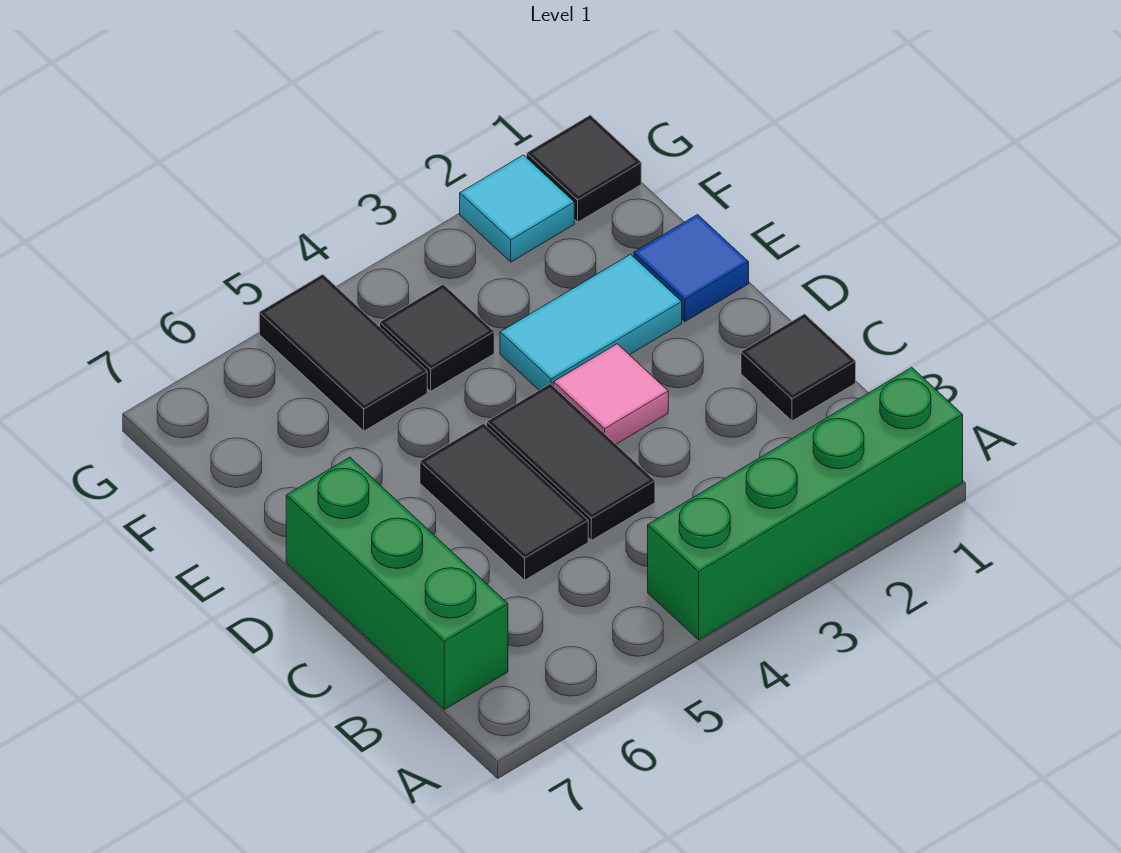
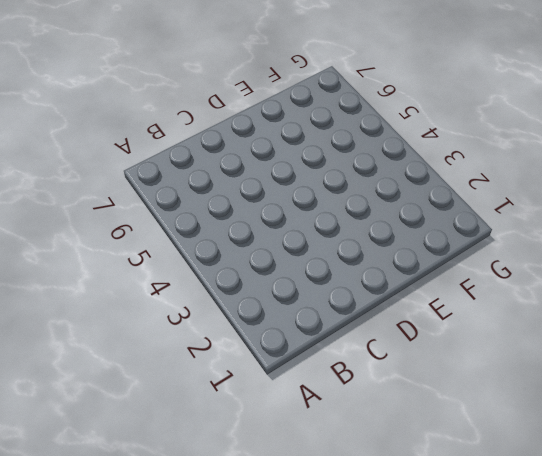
none -> green brick A1:A4 level 1
none -> green brick B7:D7 level 1
none -> black tile C1 level 1

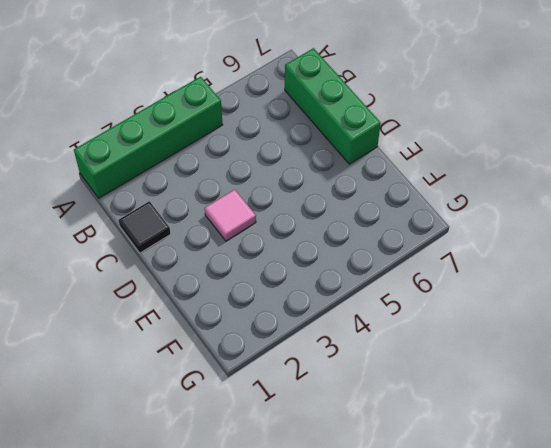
none -> black tile C4:D4 level 1
none -> black tile C5:D5 level 1
none -> blue tile E1 level 1

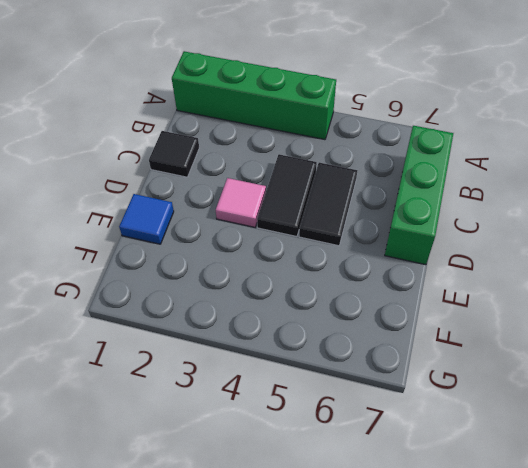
none -> cyan tile E2:E3 level 1
none -> black tile F4 level 1
none -> black tile F5:G5 level 1

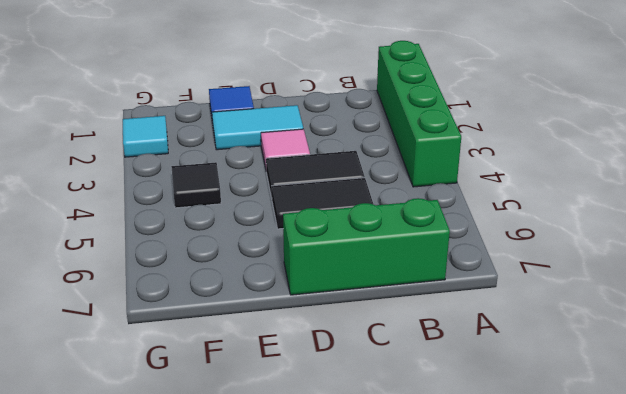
cyan tile D2:E2 level 1 -> cyan tile E2:E3 level 1
none -> black tile C1 level 1
none -> black tile F5:G5 level 1
none -> black tile G1 level 1

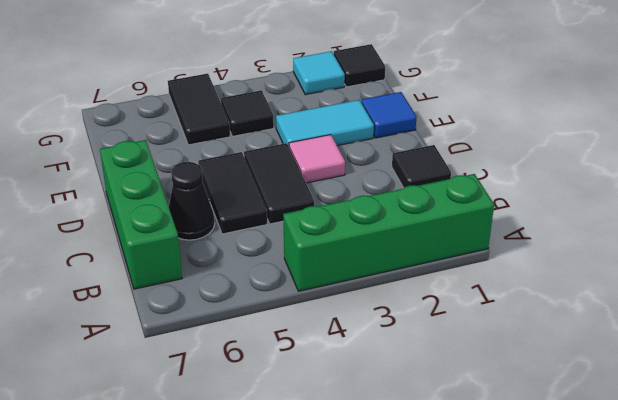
black cone C6 level 1 -> none

